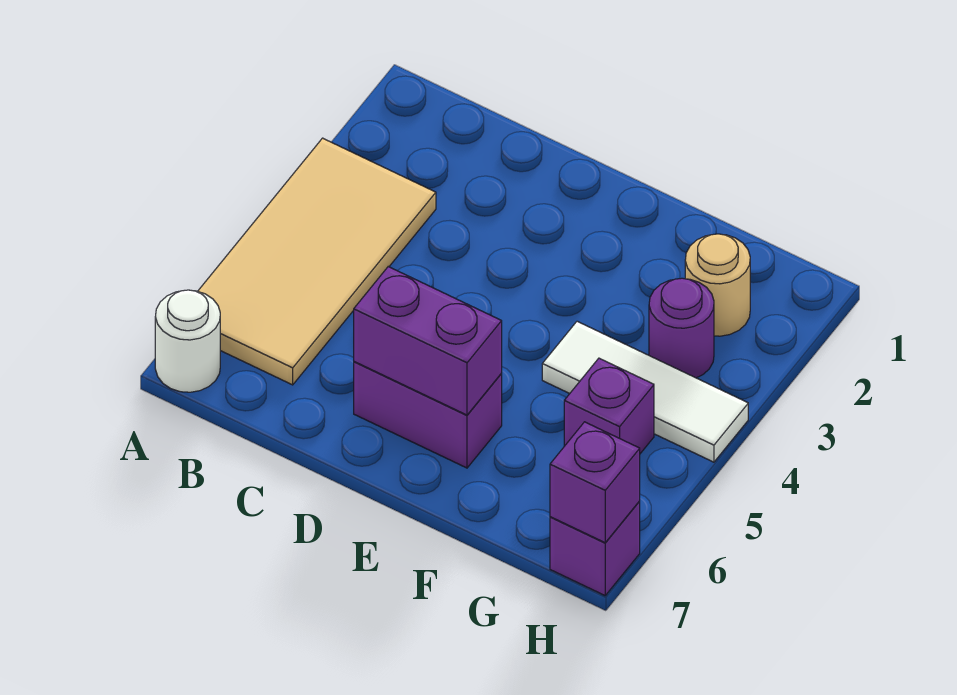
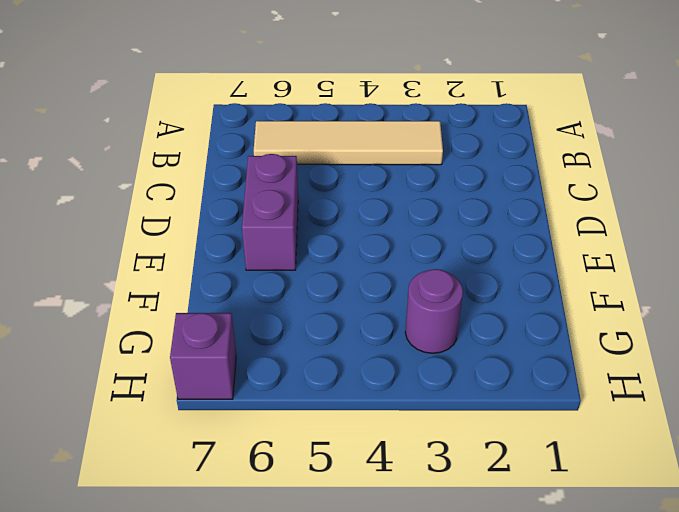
tan tile B3:B6 level 1 -> tan tile A3:B6 level 1
none -> white round brick A7 level 1
none -> white tile F4:H4 level 1

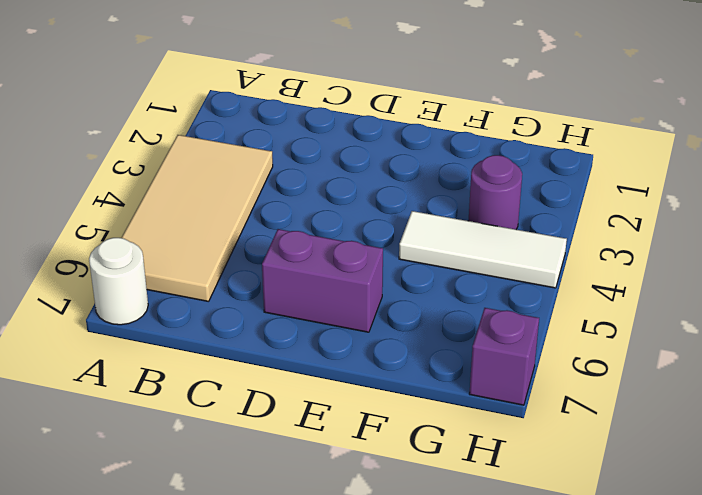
none -> tan round brick G2 level 1
none -> purple brick G5 level 1

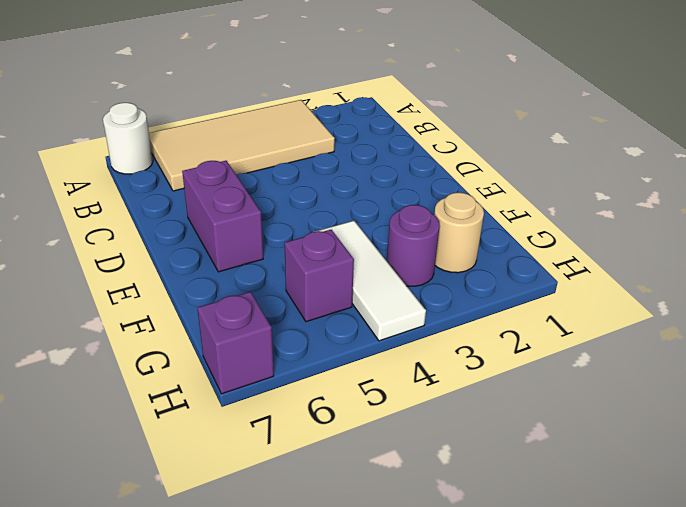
none -> purple brick D6:E6 level 2
none -> purple brick H7 level 2

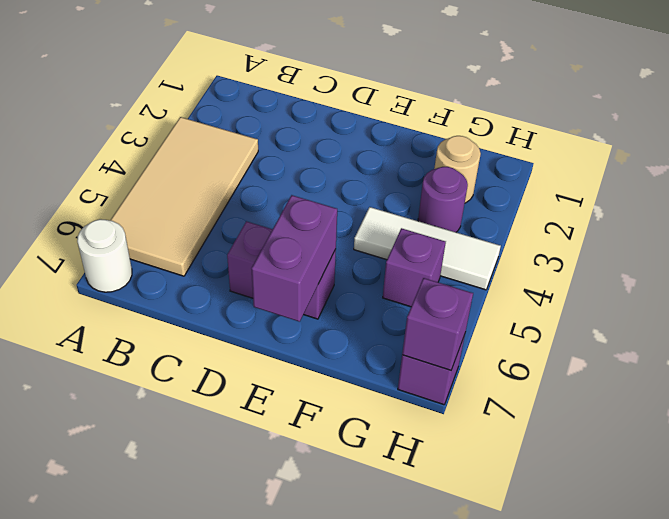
purple brick E6:E7 level 2 -> purple brick D6:E6 level 2

